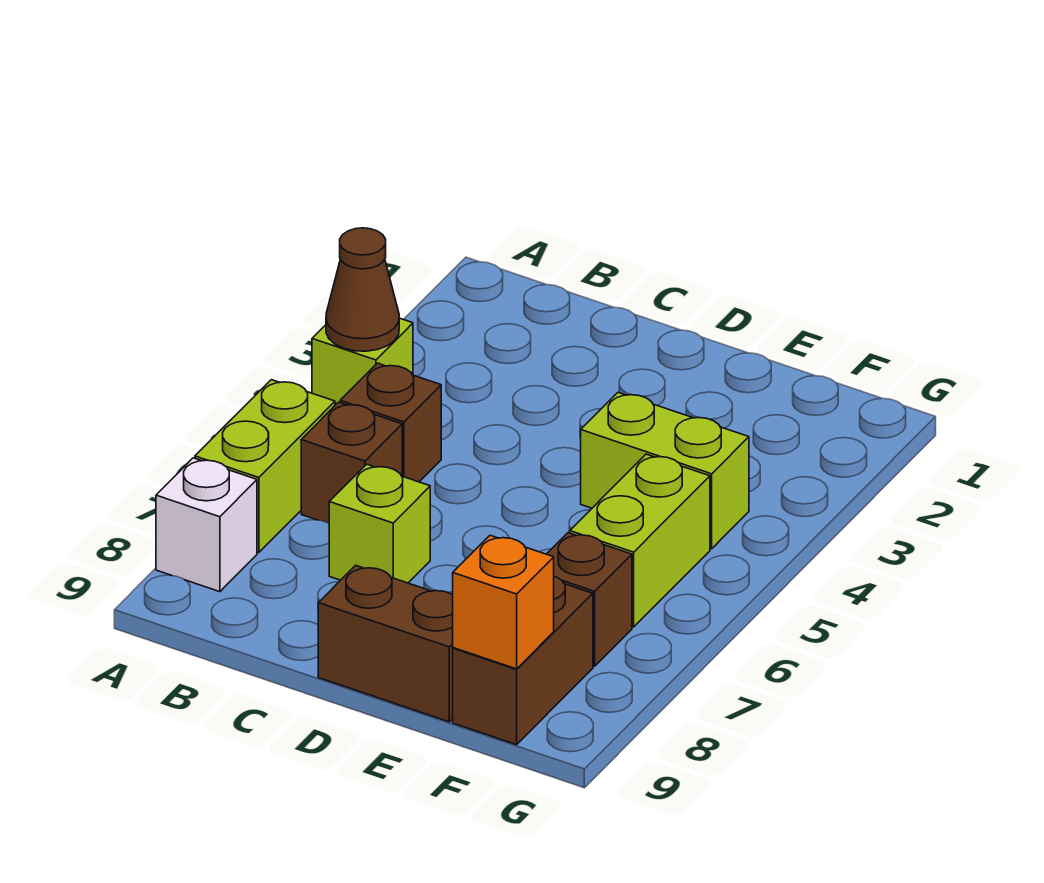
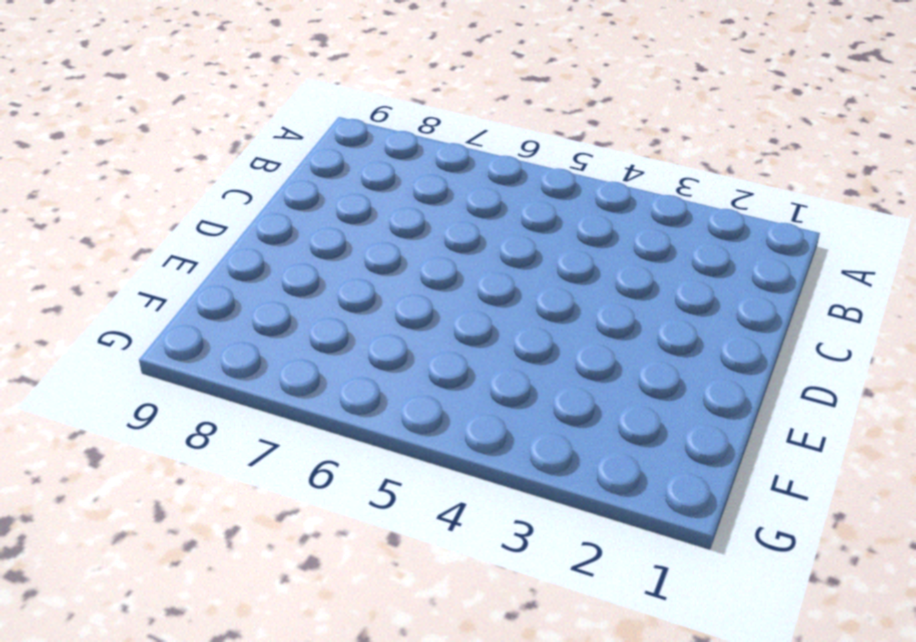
none -> lime brick A4 level 1
none -> lime brick A6:A7 level 1
none -> white brick A8 level 1

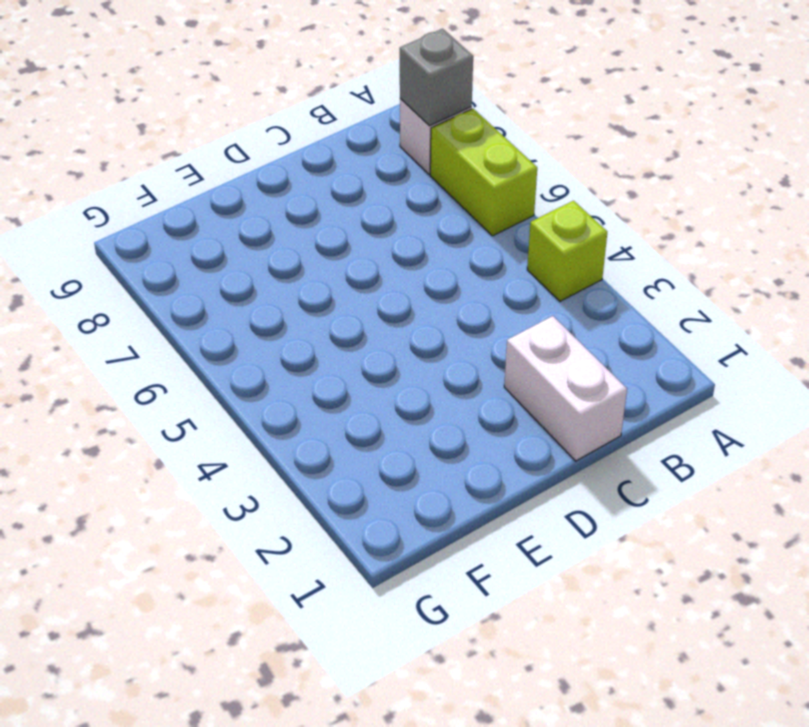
grey brick A8 level 2 -> none
white brick C1:C2 level 1 -> none
none -> brown brick B5 level 1
none -> brown brick B6 level 1
none -> lime brick C7 level 1

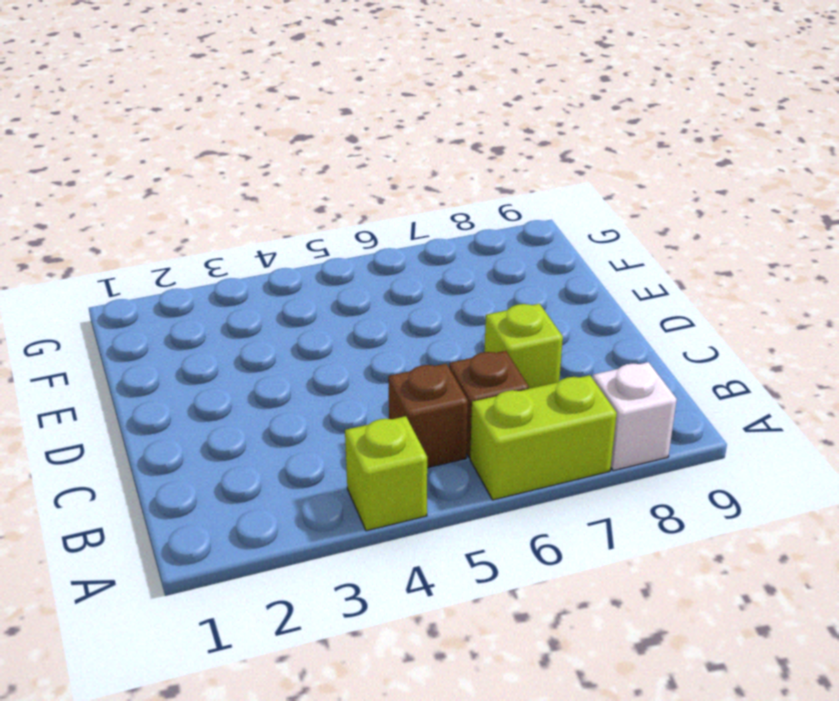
none -> brown brick D9:E9 level 1
none -> lime brick E4:F4 level 1
none -> lime brick F5:F6 level 1

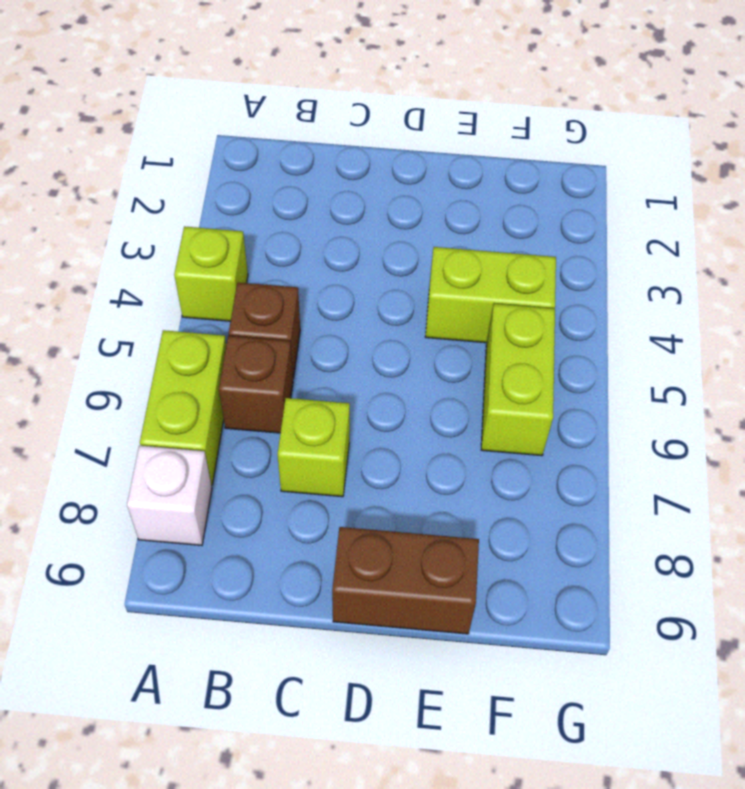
none -> brown brick F7 level 1
none -> brown brick F8:F9 level 1
none -> brown cone A4 level 2

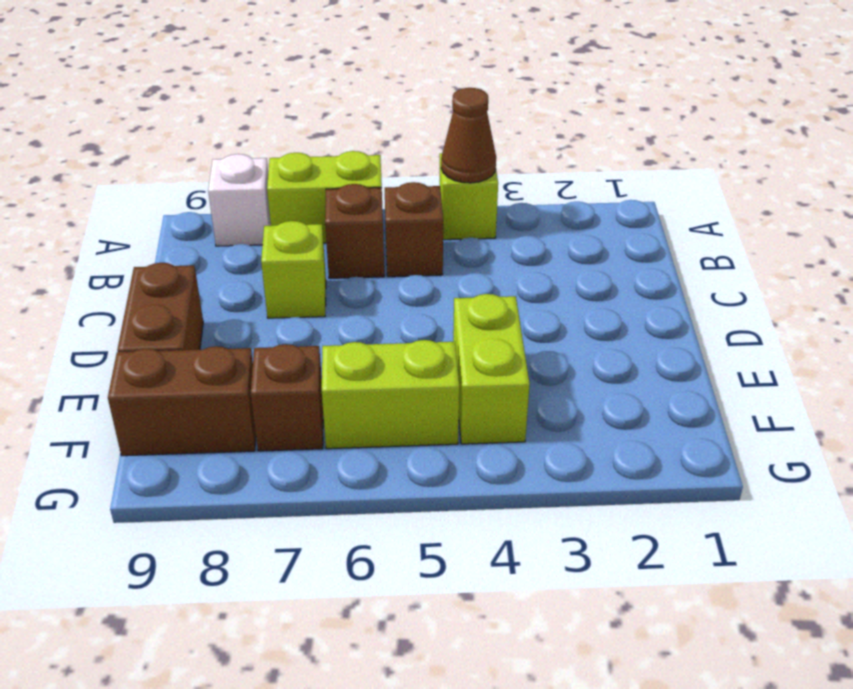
none -> orange brick F9 level 2

